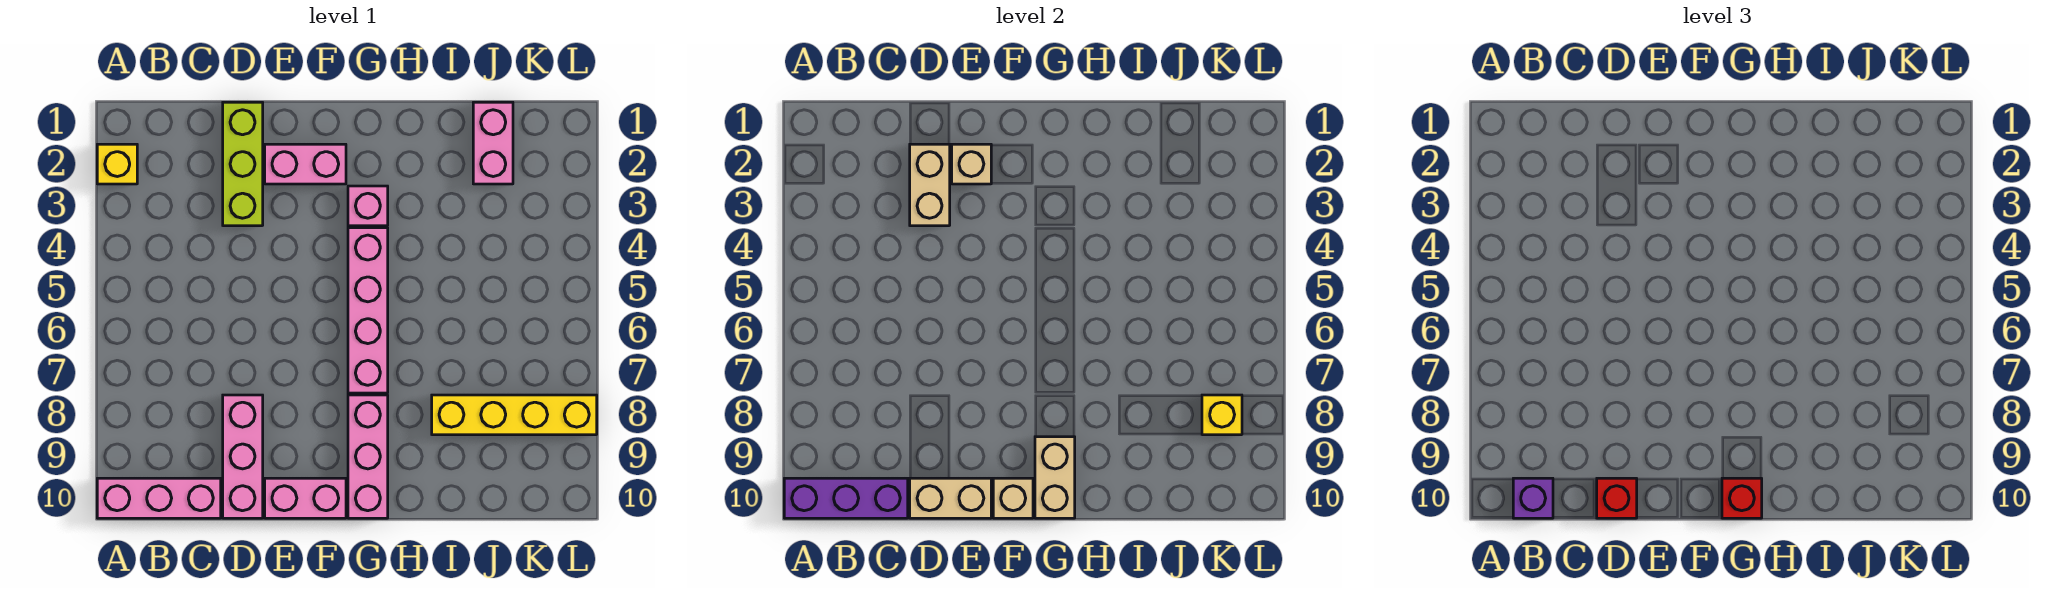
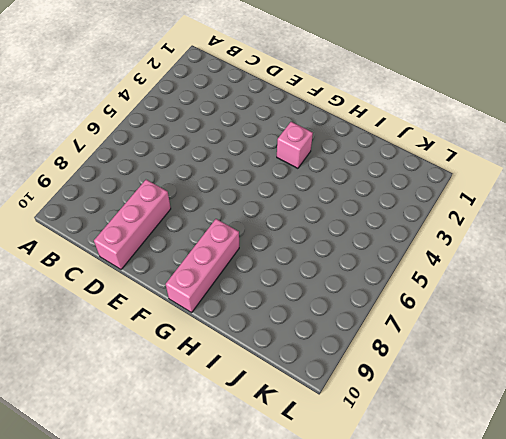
none -> yellow brick A2 level 1
none -> pink brick A10:C10 level 1
none -> lime brick D1:D3 level 1

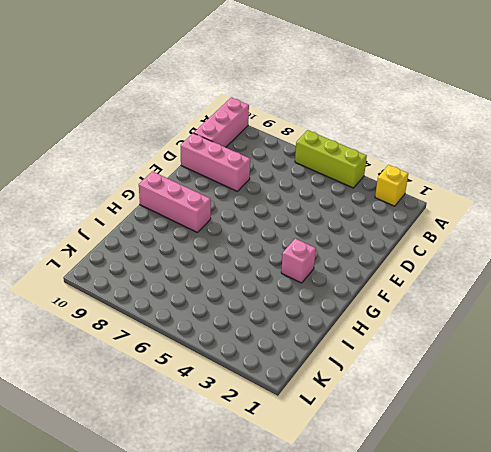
lime brick A4:A6 level 1 -> lime brick D1:D3 level 1
none -> pink brick E2:F2 level 1
none -> pink brick E10:F10 level 1
none -> pink brick G4:G7 level 1

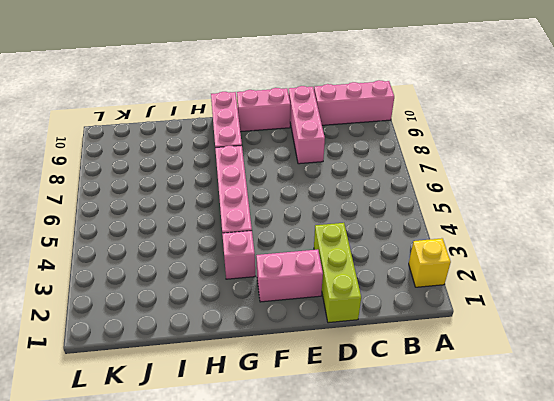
none -> yellow brick I8:L8 level 1
none -> pink brick J1:J2 level 1
none -> purple brick A10:C10 level 2

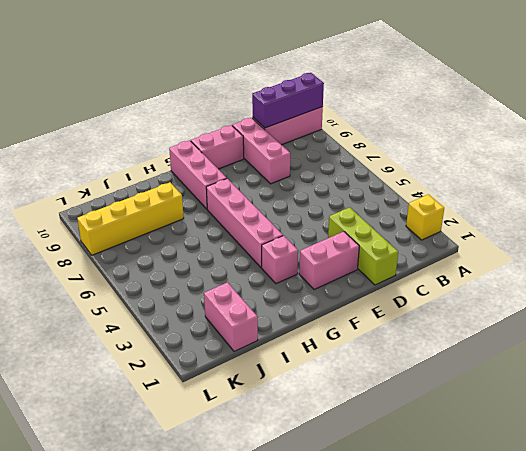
none -> tan brick D2:D3 level 2
none -> tan brick D10:E10 level 2
none -> tan brick E2 level 2

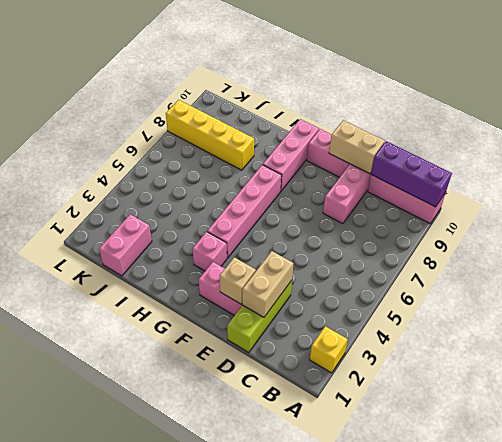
none -> tan brick F10 level 2
none -> tan brick G9:G10 level 2
none -> yellow brick K8 level 2

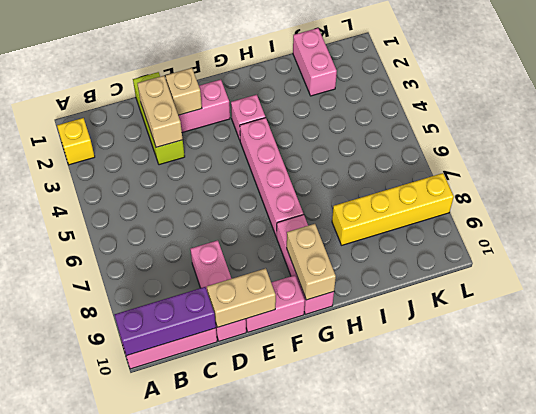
none -> tan brick F10 level 2
none -> yellow brick K8 level 2
none -> purple brick B10 level 3

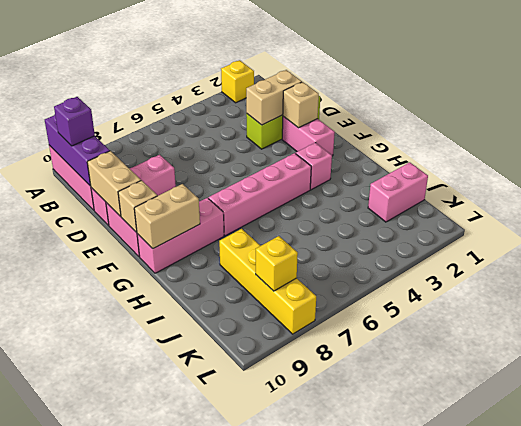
none -> red brick D10 level 3
none -> red brick G10 level 3

